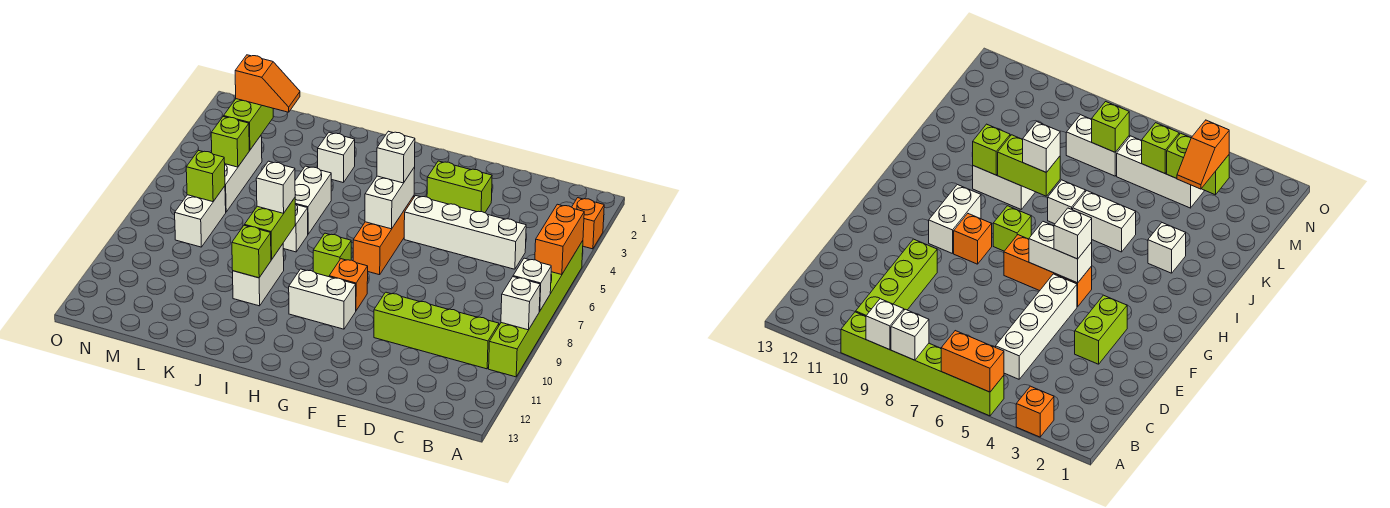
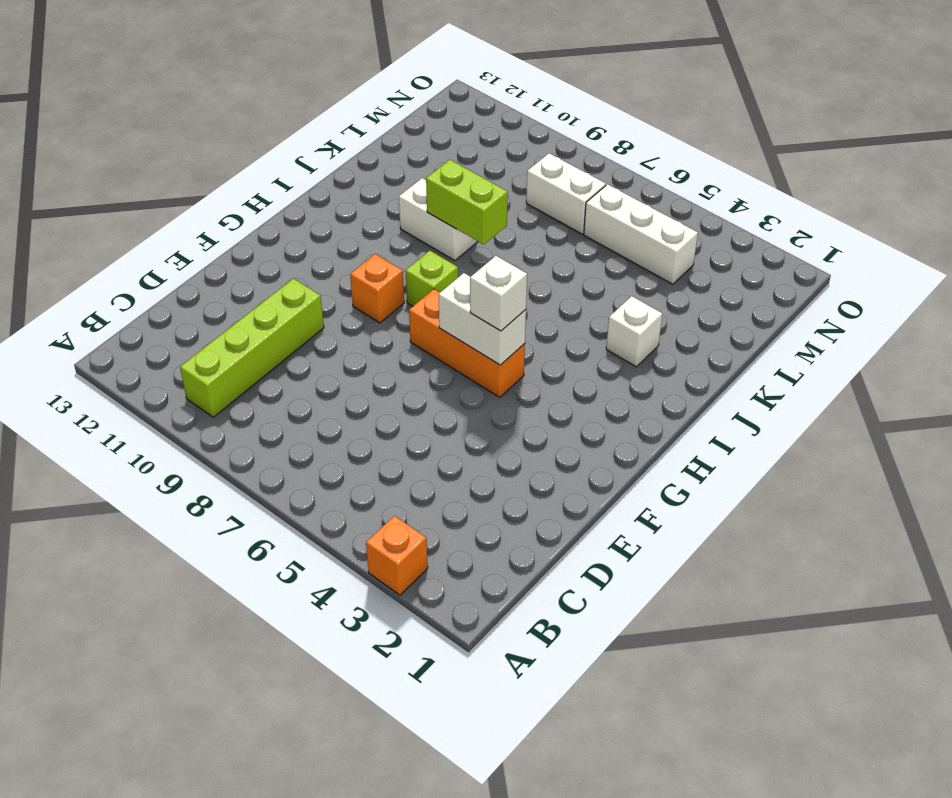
none -> lime brick A5:A10 level 1
none -> white brick C5:F5 level 1
none -> lime brick E3:F3 level 1

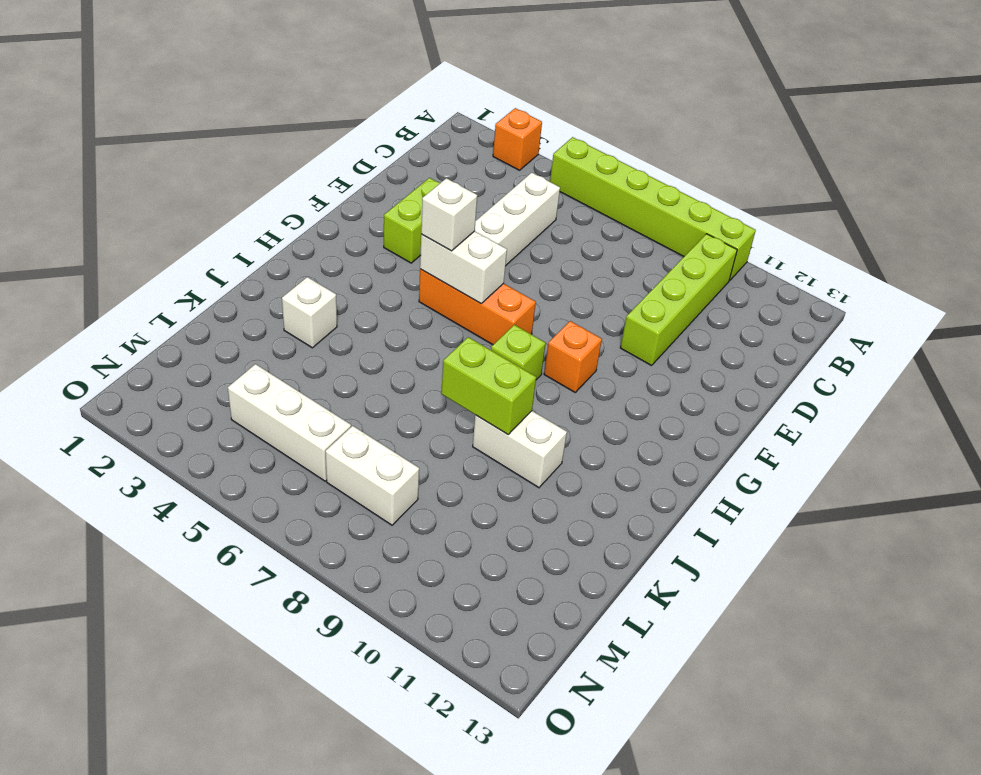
none -> white brick G10:H10 level 1
none -> white brick J5:J6 level 1
none -> white brick J7 level 1

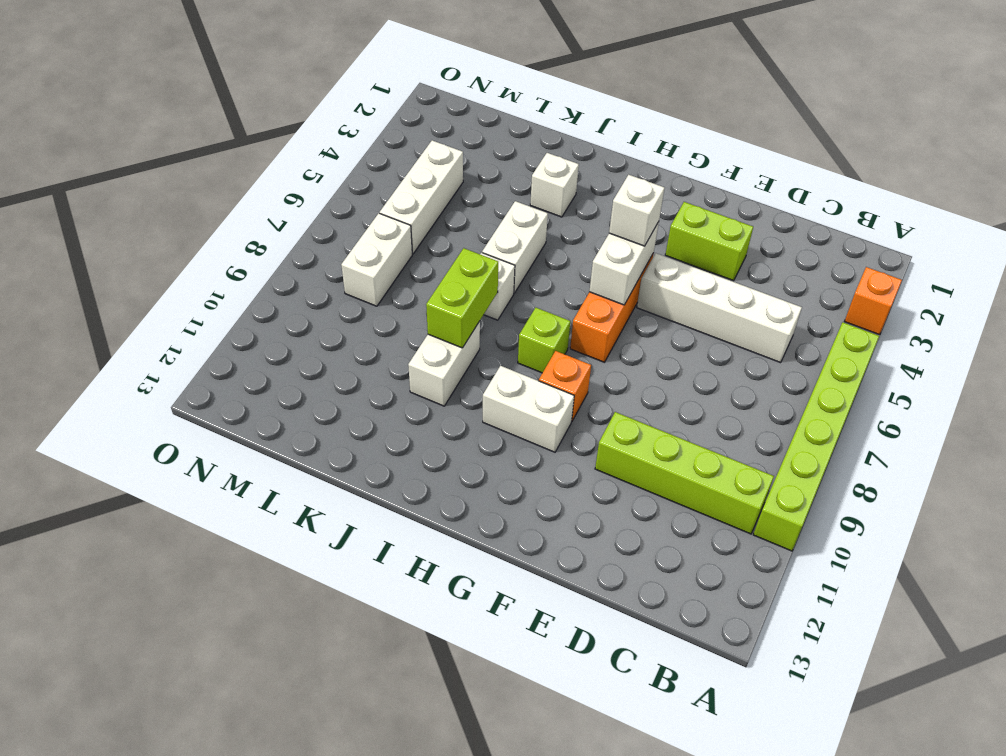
none -> orange brick A5:A6 level 2
none -> white brick A8 level 2
none -> white brick A9 level 2

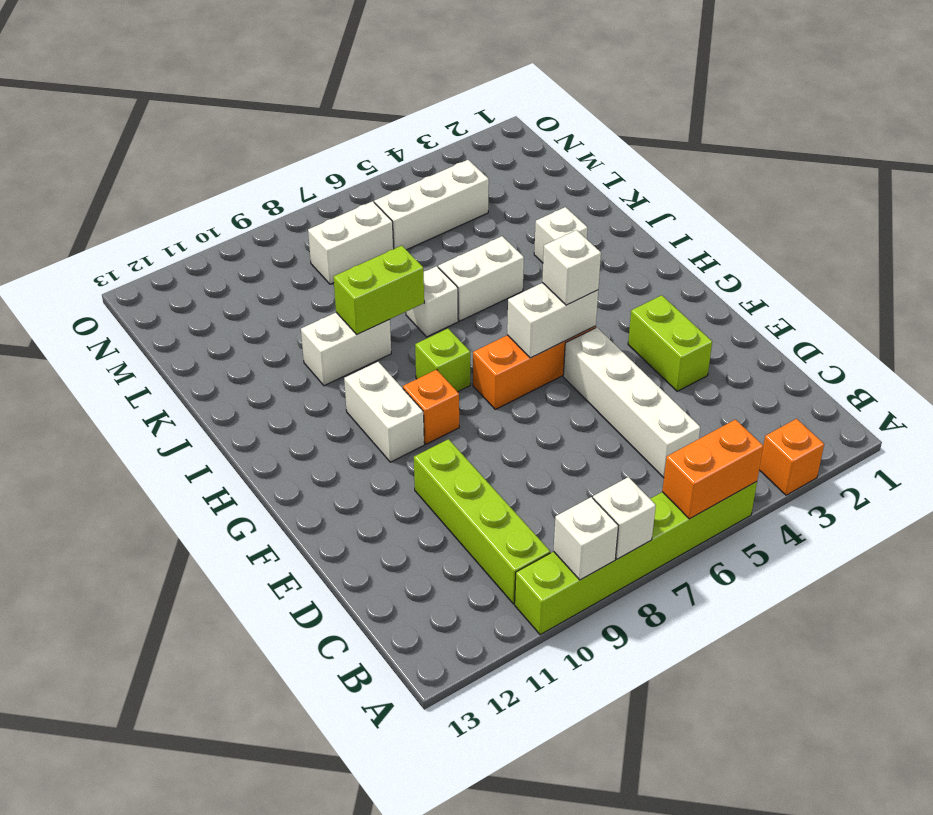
none -> lime brick J10 level 2
none -> lime brick M3:M4 level 2
none -> lime brick M5 level 2

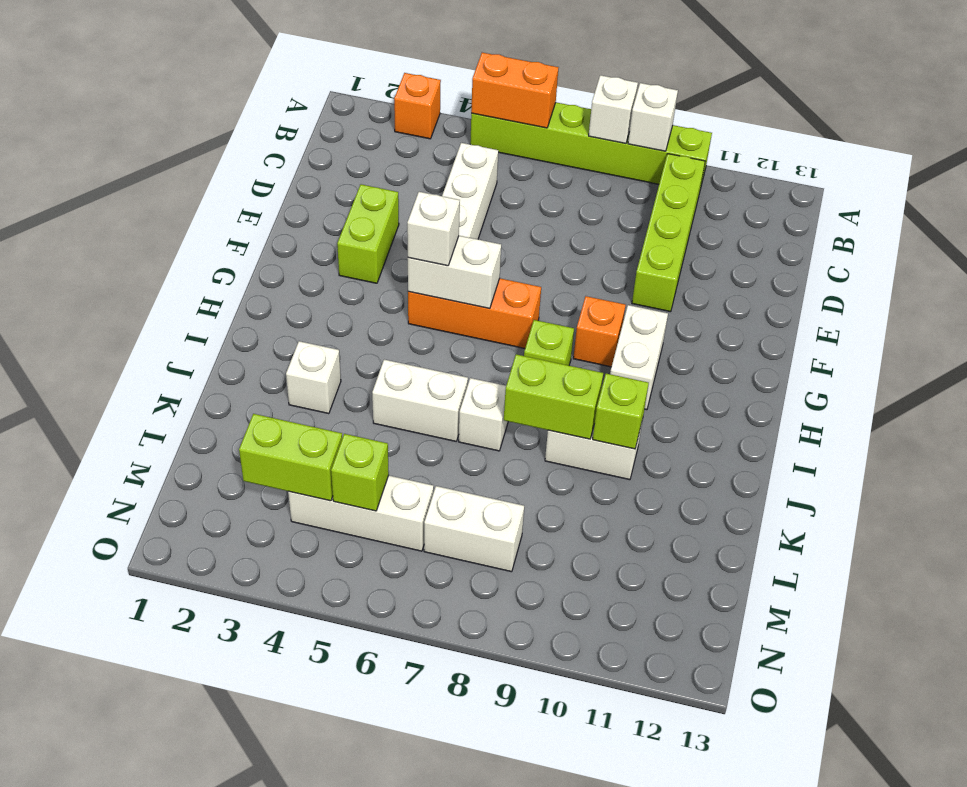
none -> lime brick M7 level 2
none -> white brick J8 level 3
none -> orange slope L3:M3 level 3 top M

